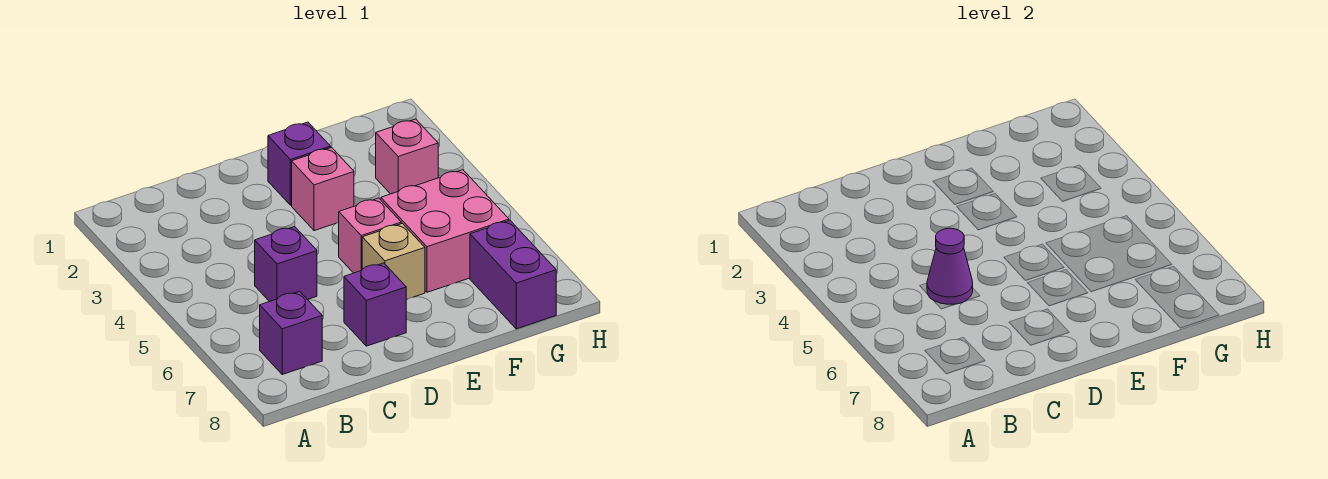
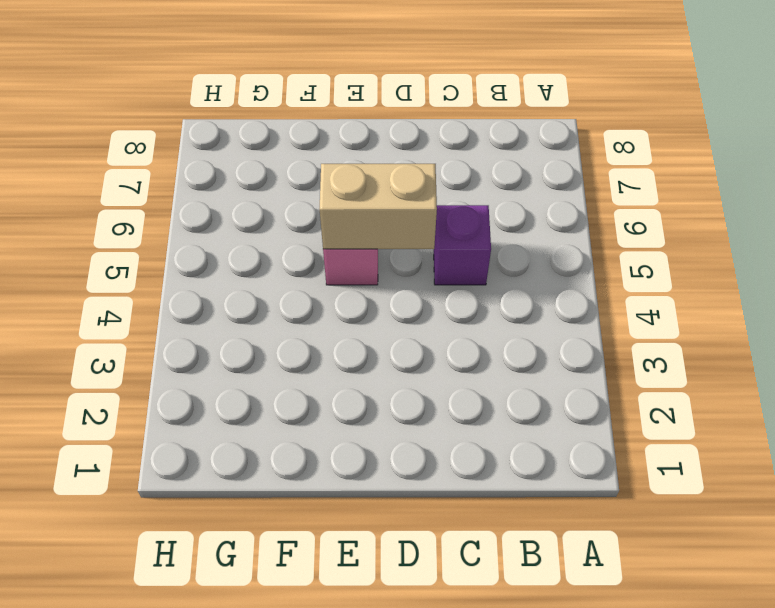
tan brick D5:E5 level 2 -> none
none -> purple brick B7 level 1
none -> purple brick D7 level 1

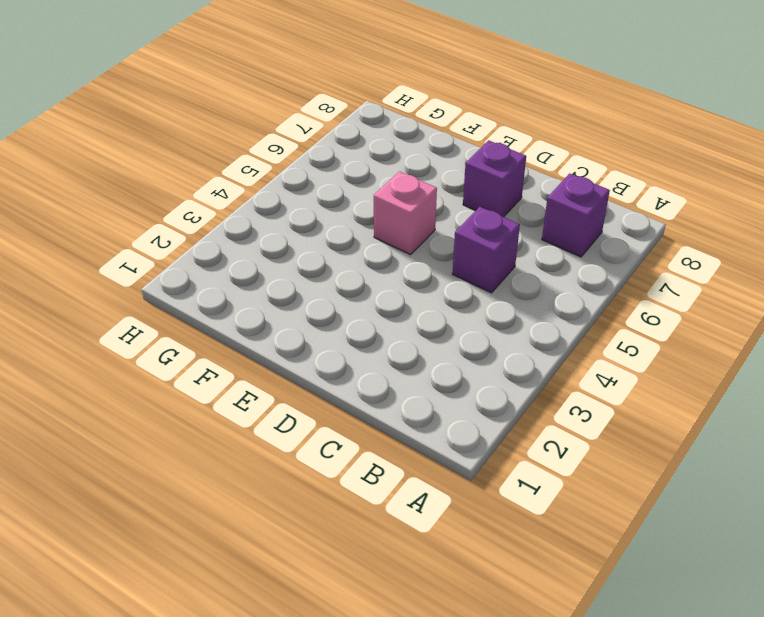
none -> purple brick E2 level 1
none -> pink brick E3 level 1

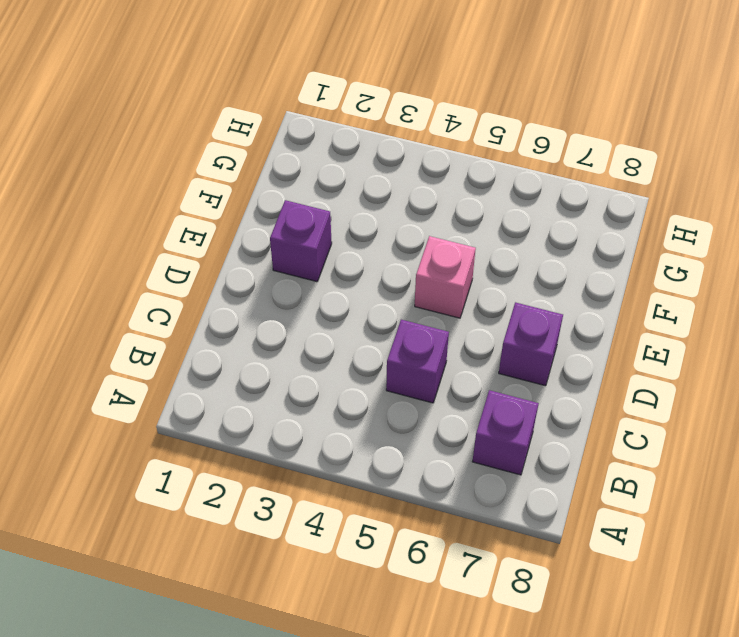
none -> pink brick E3 level 1
none -> tan brick E6 level 1

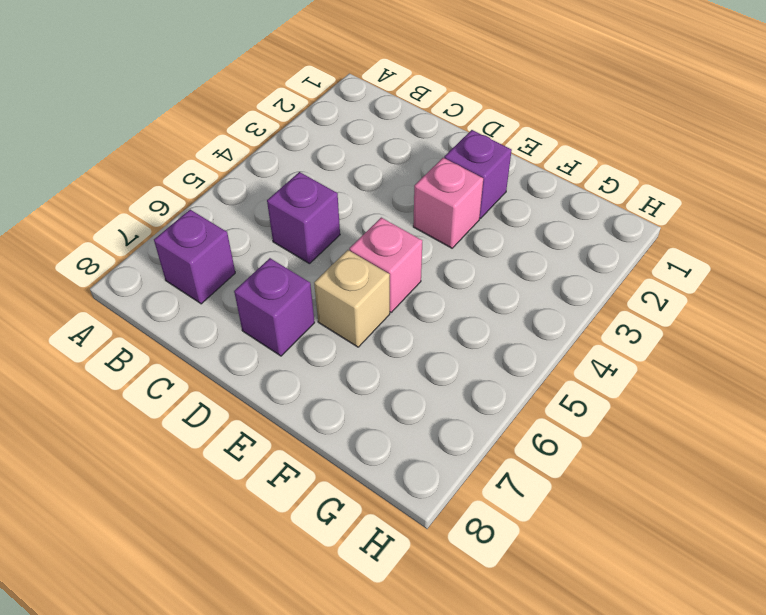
none -> pink brick F5:G6 level 1
none -> pink brick G3 level 1

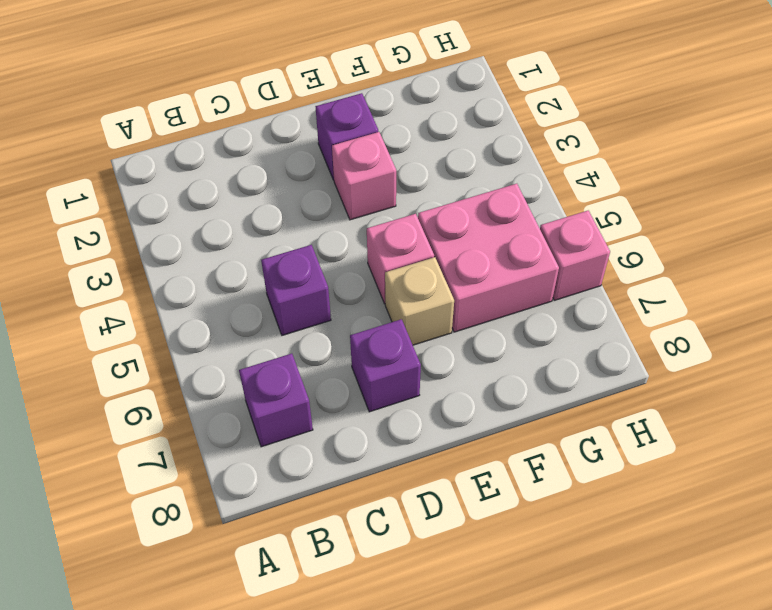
pink brick H6 level 1 -> pink brick G3 level 1
none -> purple brick G7:G8 level 1
none -> purple cone C5 level 2

